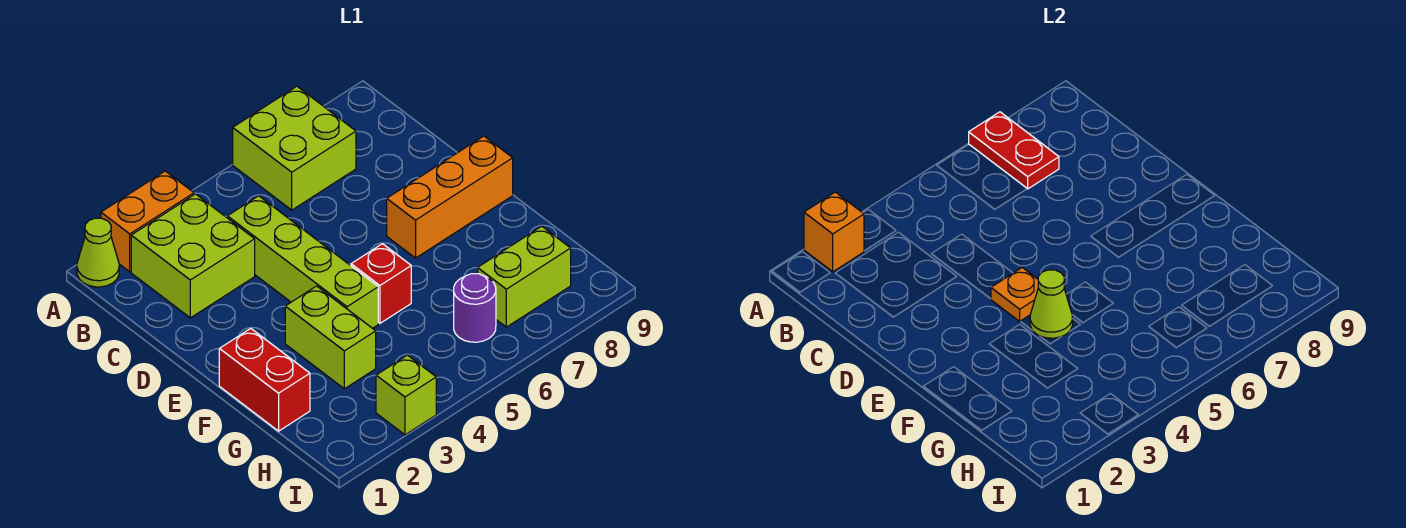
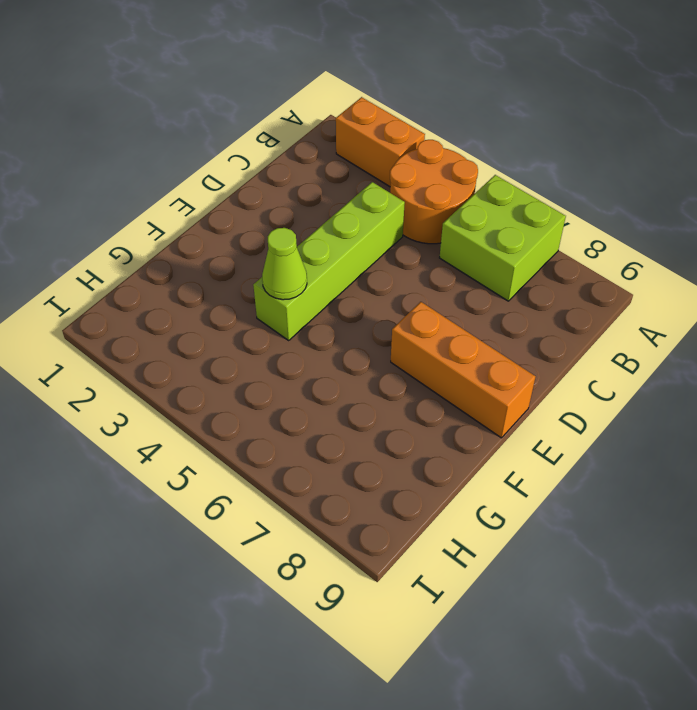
orange round brick A4:B5 level 1 -> none
none -> lime cone A1 level 1
none -> lime brick B2:C3 level 1
none -> red brick F1:G1 level 1

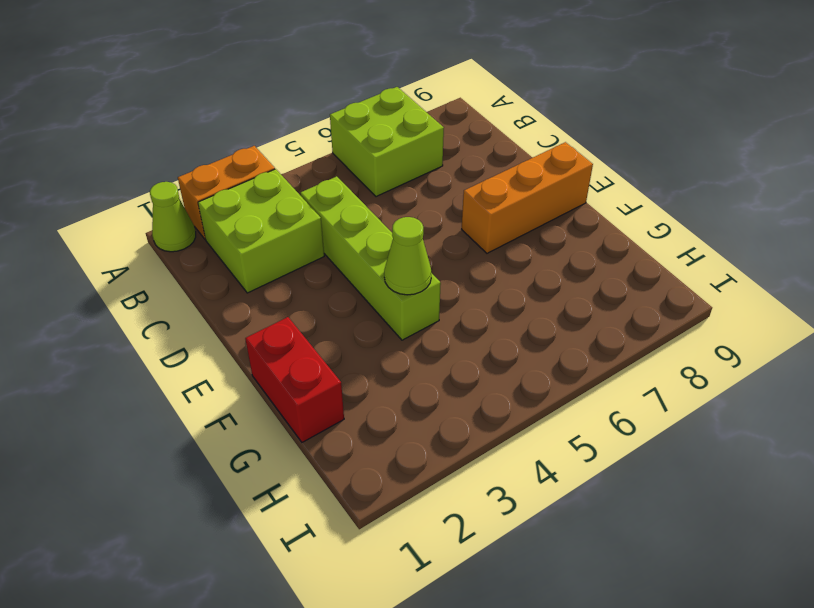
none -> lime brick F3:G3 level 1
none -> red brick F5 level 1
none -> purple round brick H6 level 1

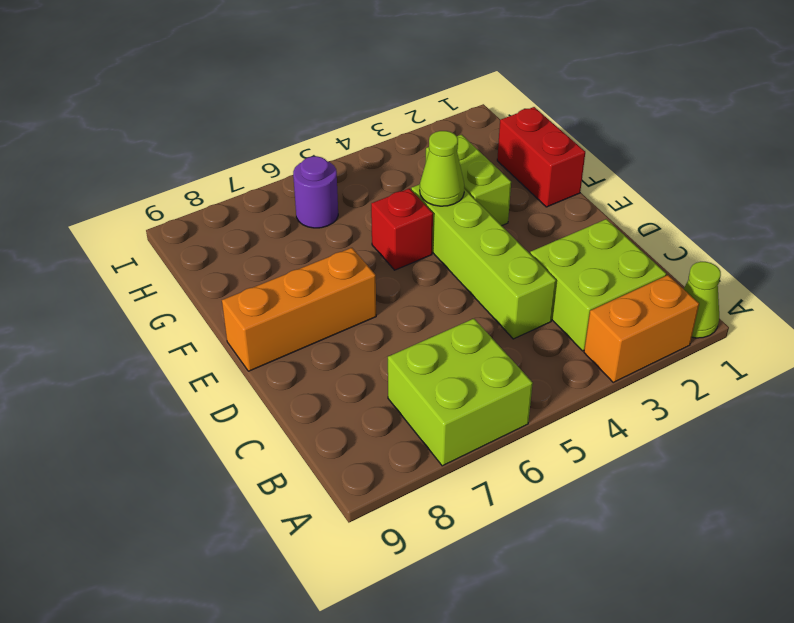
none -> lime brick H7:H8 level 1
none -> lime brick I3 level 1
none -> orange brick A2 level 2

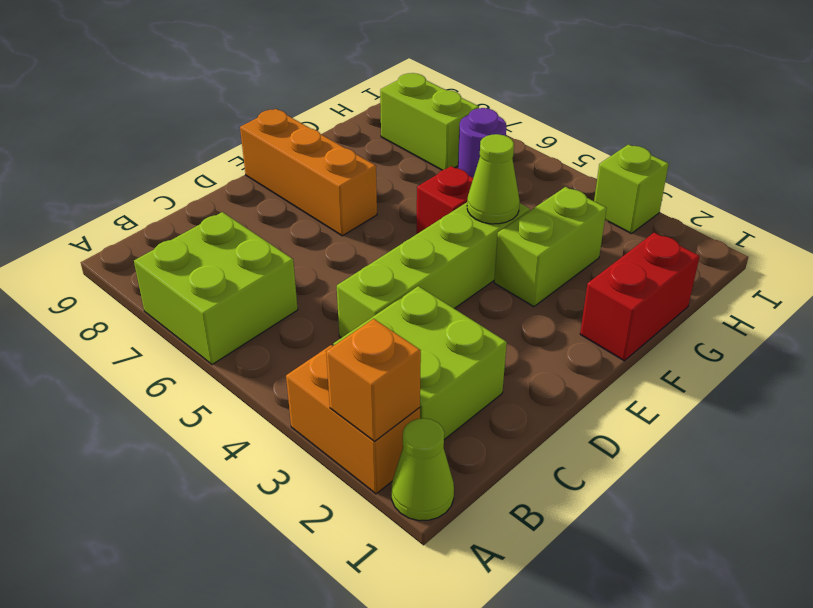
none -> red plate A7:B7 level 2
none -> orange plate E4 level 2

